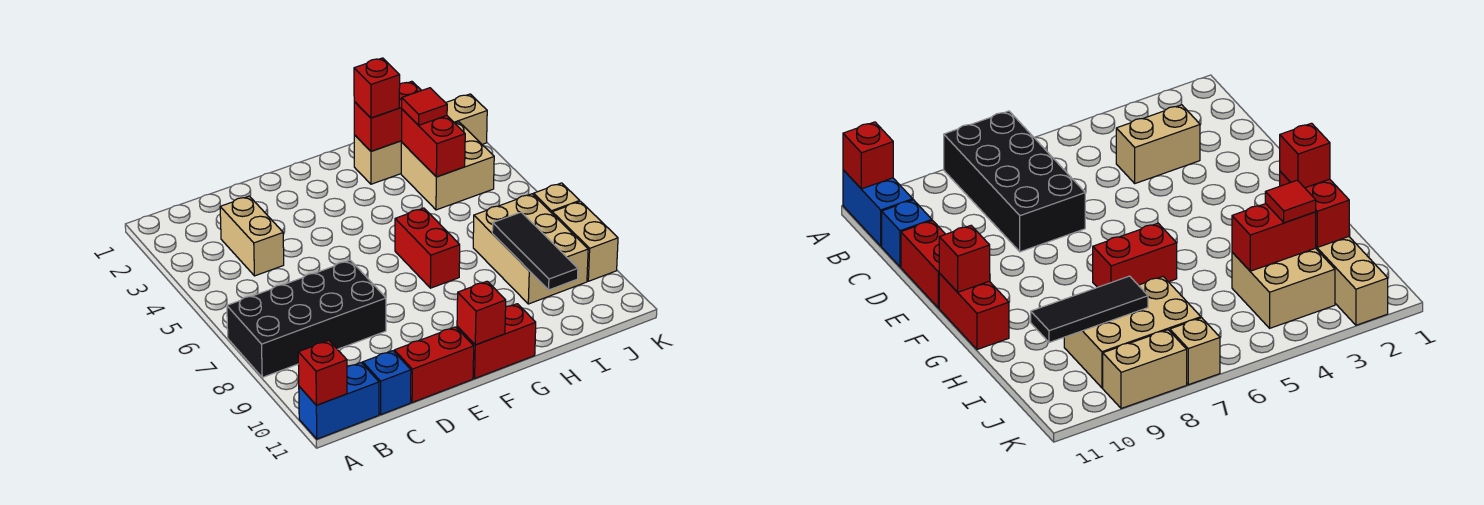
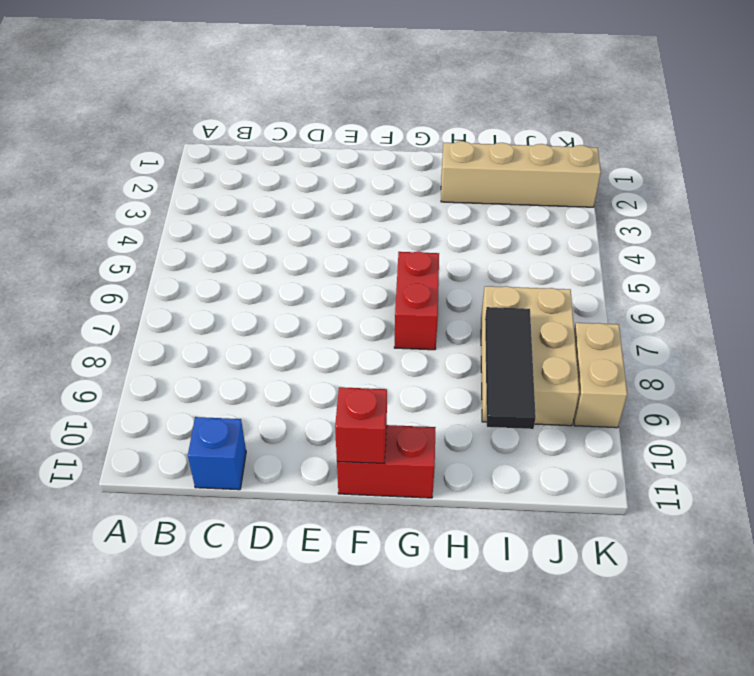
none -> black brick A7:D8 level 1
none -> blue brick A11:B11 level 1
none -> tan brick C3:C4 level 1

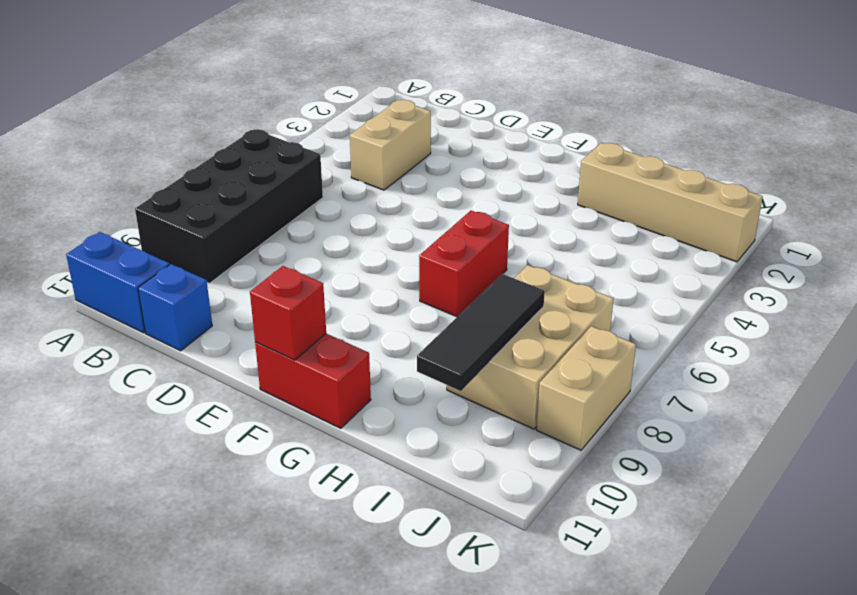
black brick A6:B9 level 1 -> black brick A7:D8 level 1
none -> red brick D11:E11 level 1
none -> tan brick I3:J4 level 1
none -> tan brick K7 level 1

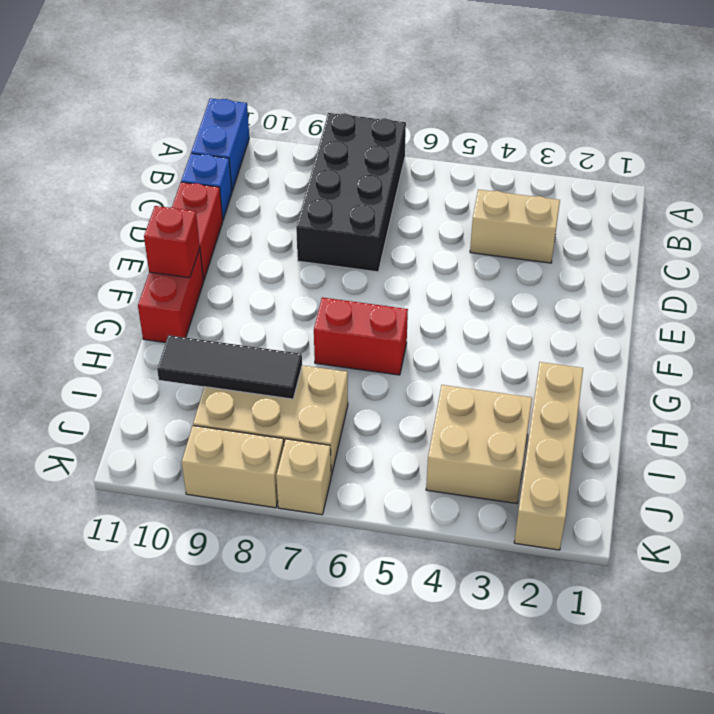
none -> red brick A11 level 2
none -> red brick H2:I2 level 2
none -> red brick I3:I4 level 2

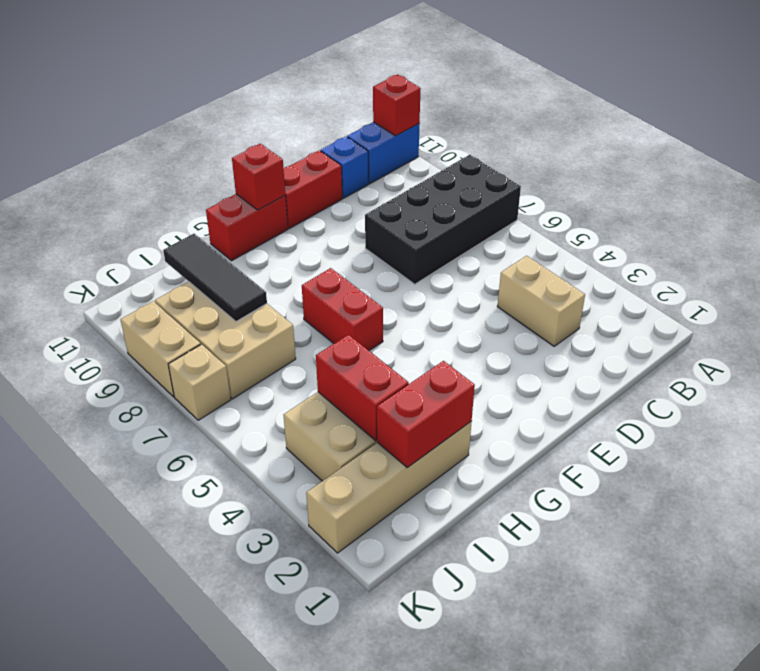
none -> red brick H2 level 3
none -> red tile I3 level 3

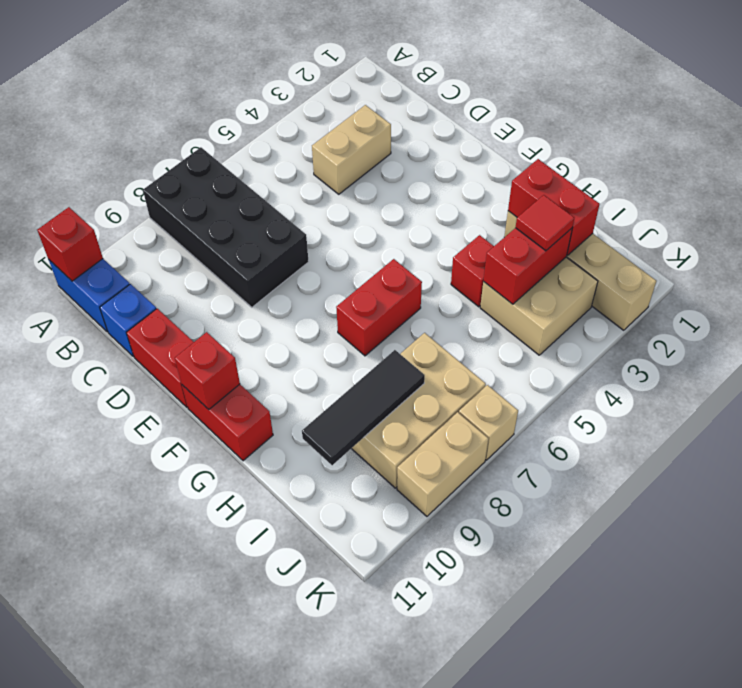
red brick H4 level 1 -> red brick H2 level 3

